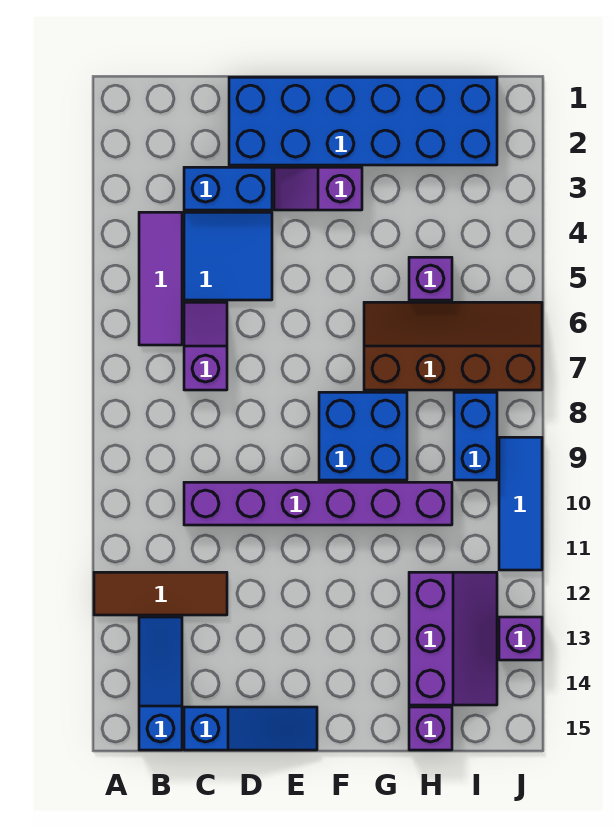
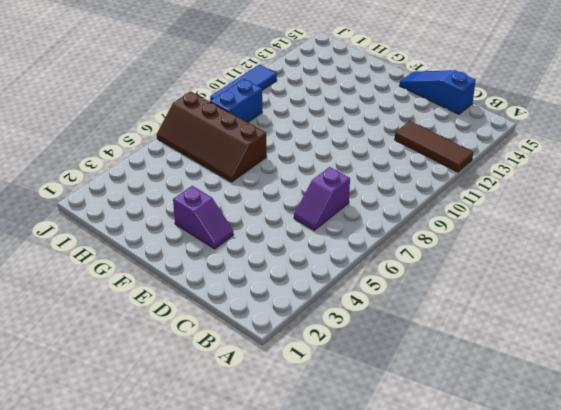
none -> purple tile B4:B6 level 1
none -> blue slope B13:B15 level 1 top 15
none -> blue brick C3:D3 level 1

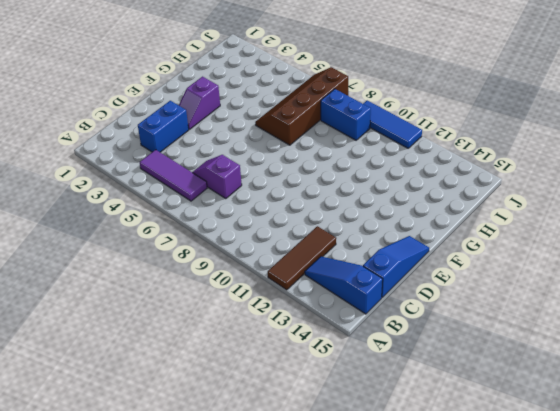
none -> blue tile C4:D5 level 1
none -> purple brick C10:H10 level 1
none -> blue brick D1:I2 level 1

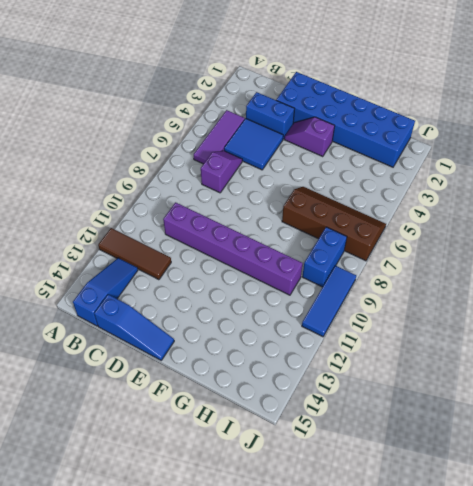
none -> blue brick F8:G9 level 1
none -> purple brick H5 level 1
none -> purple slope H12:I14 level 1 top H

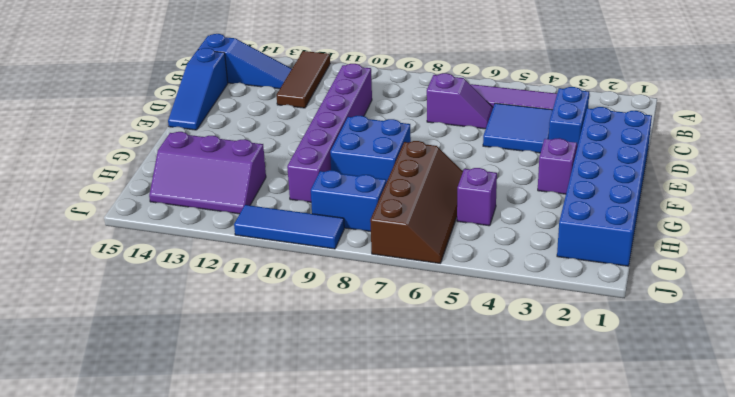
none -> purple brick H15 level 1
none -> purple brick J13 level 1

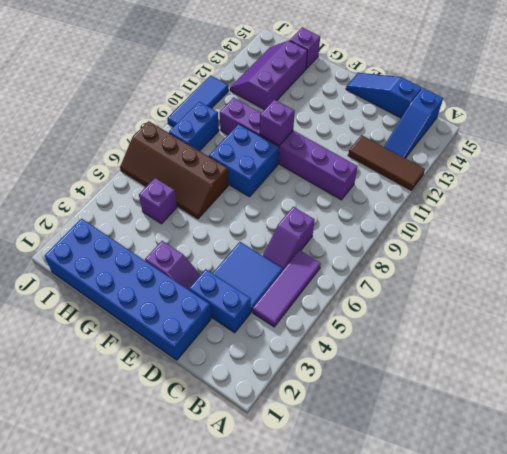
purple brick F10 level 2 -> purple brick J13 level 1

